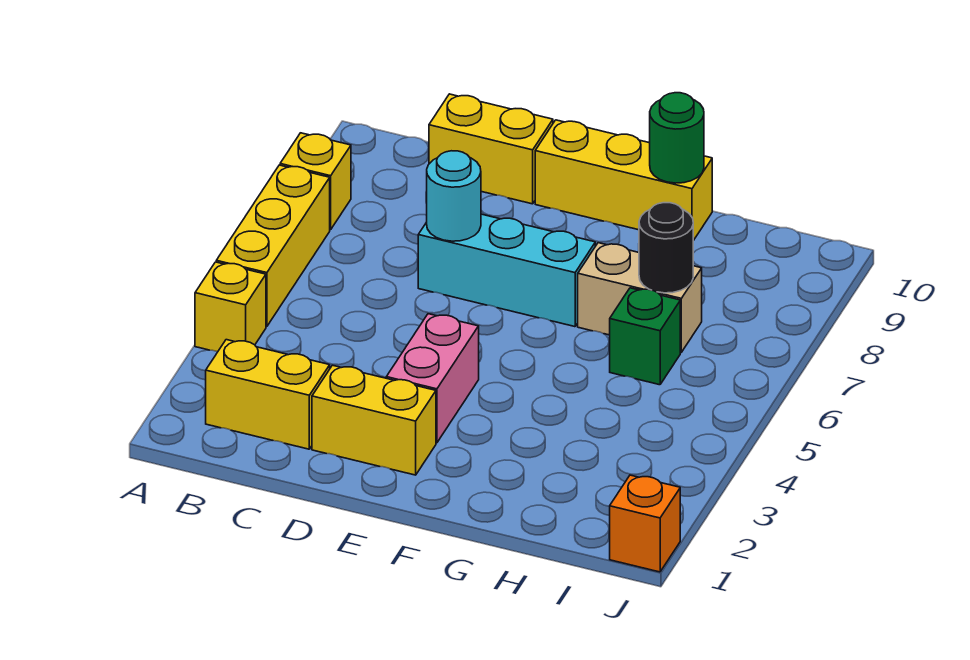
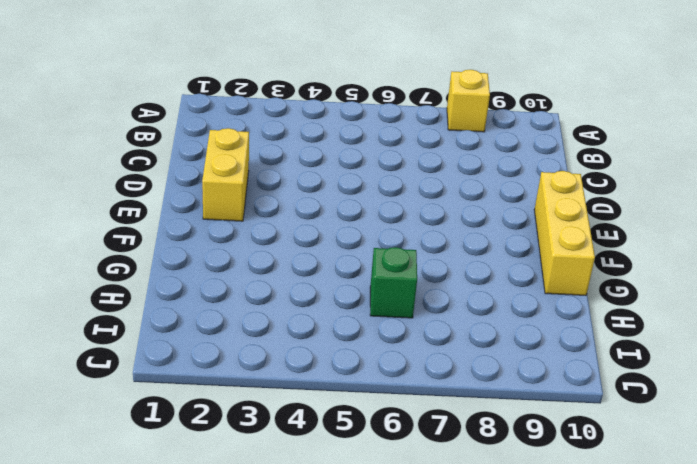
none -> yellow brick A4 level 1
none -> yellow brick A5:A7 level 1
none -> yellow brick B2:C2 level 1

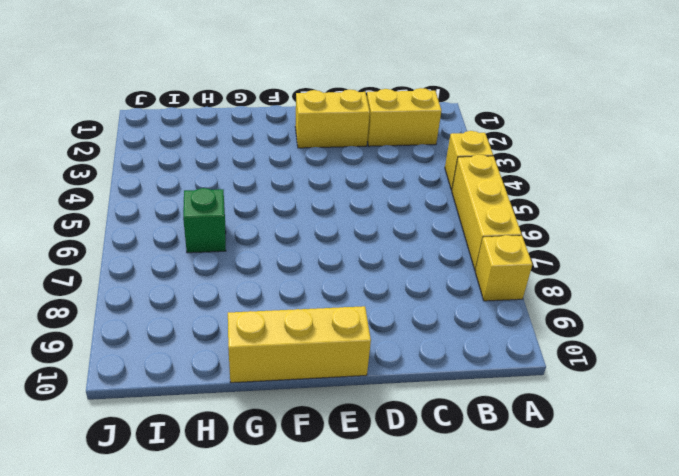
none -> yellow brick C10:D10 level 1
none -> cyan brick D7:F7 level 1
none -> pink brick E3:E4 level 1

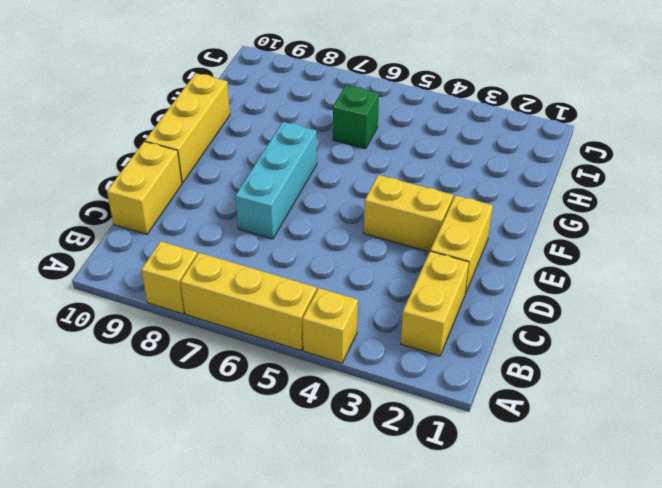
yellow brick E3:E4 level 1 -> pink brick E3:E4 level 1
none -> tan brick G7:H7 level 1
none -> orange brick J1 level 1
none -> cyan round brick D7 level 2

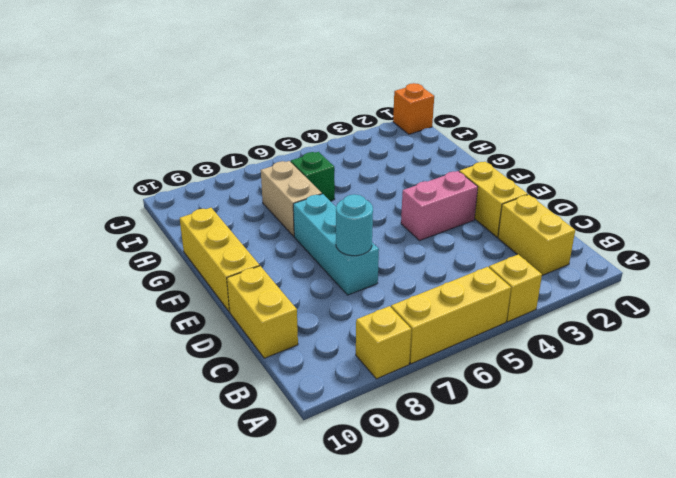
none -> green round brick G10 level 2
none -> black round brick H7 level 2

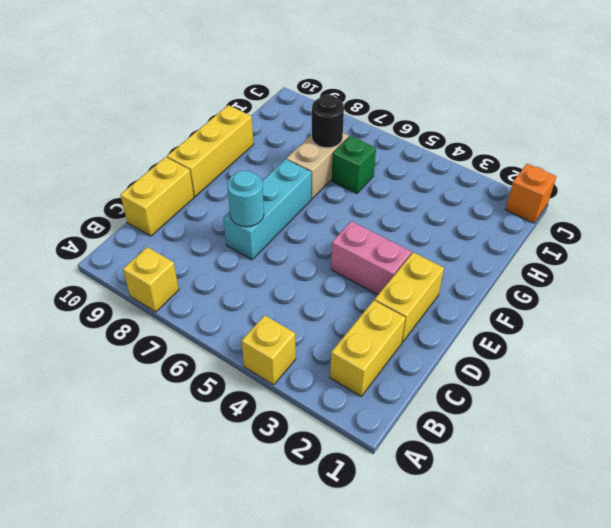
none -> yellow brick A5:A7 level 1
none -> green round brick G10 level 2

